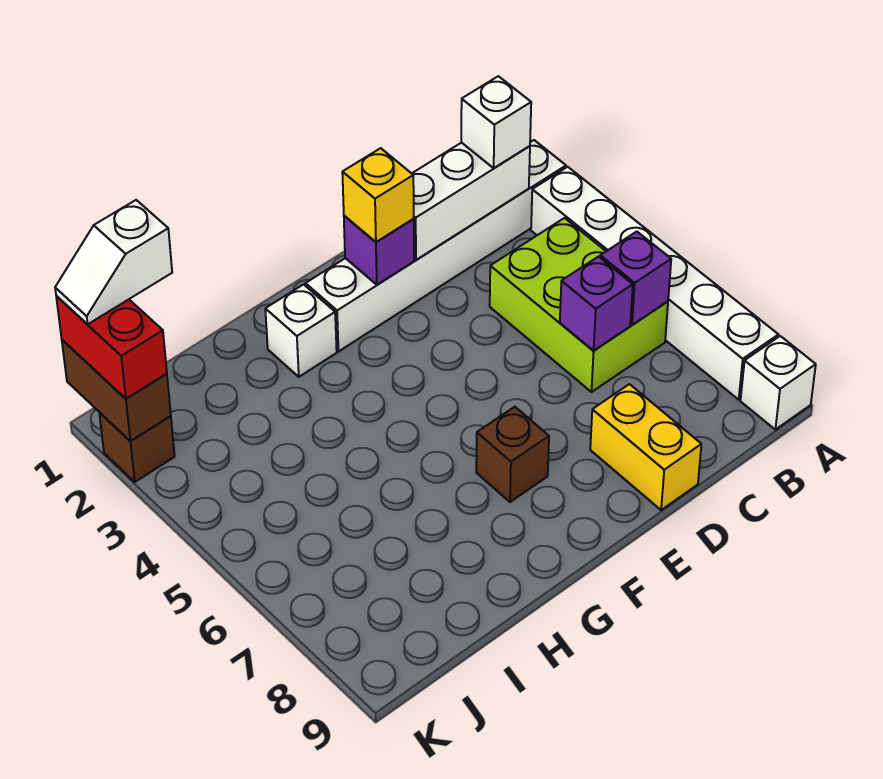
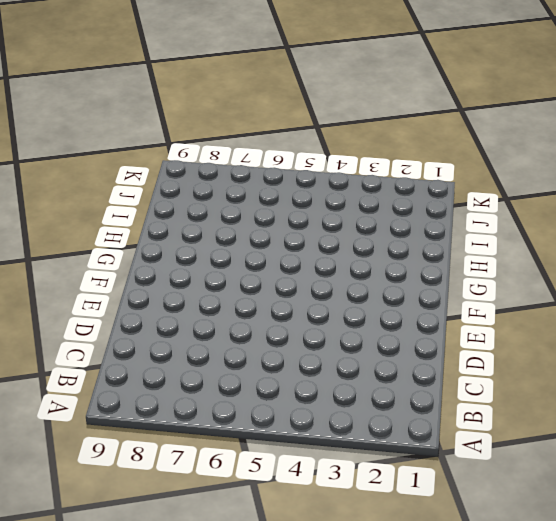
none -> white brick A2:F2 level 1
none -> white brick A3:A8 level 1
none -> white brick A9 level 1

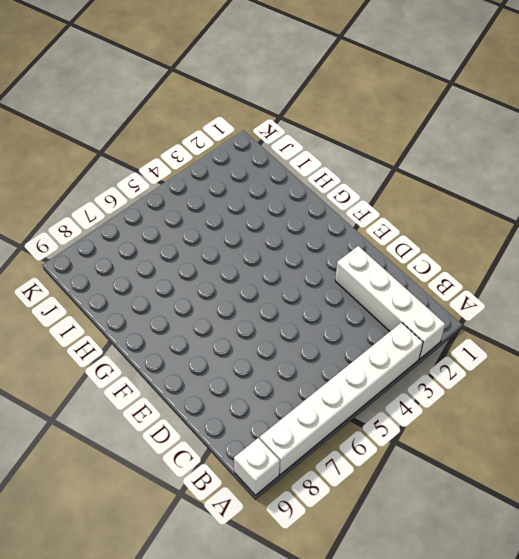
white brick A2:D2 level 1 -> white brick A2:F2 level 1
none -> lime brick B4:C6 level 1
none -> yellow brick D8:D9 level 1
none -> brown brick F7 level 1

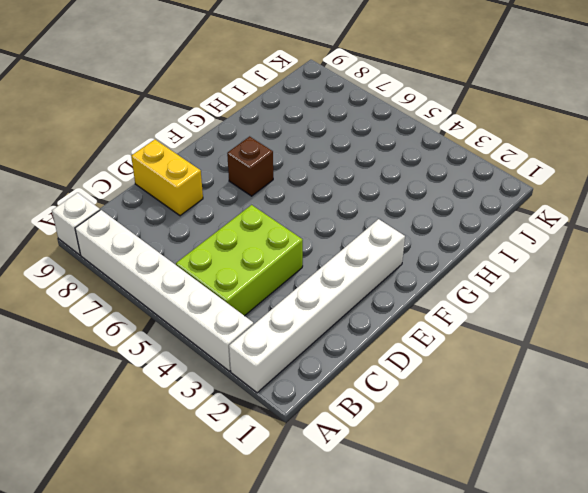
lime brick B4:D5 level 1 -> lime brick B4:C6 level 1
none -> white brick G2 level 1
none -> brown brick K2 level 1
none -> white brick B2:D2 level 2

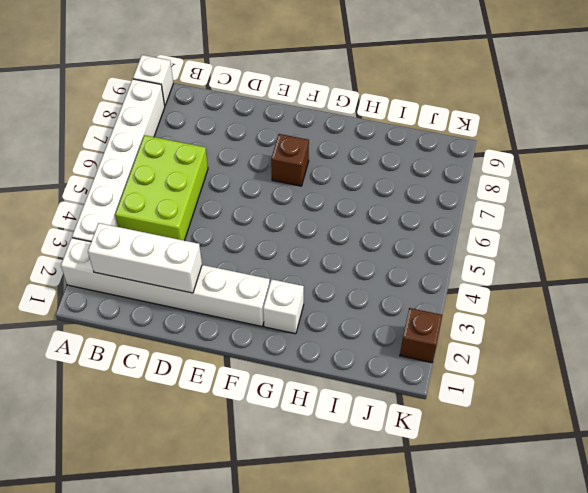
none -> yellow brick D8:D9 level 1
none -> purple brick B6 level 2
none -> purple brick C6 level 2

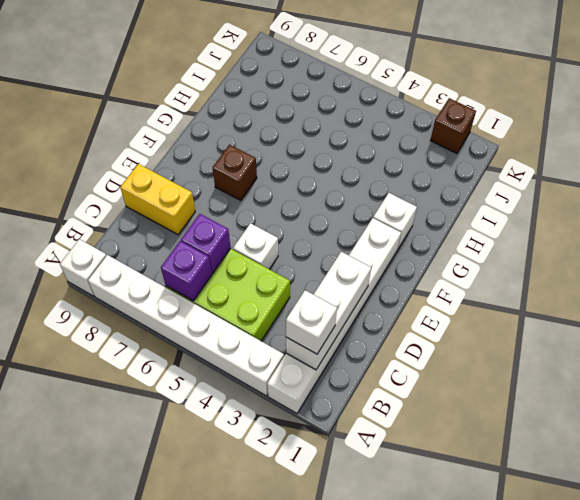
white brick D5 level 1 -> none
none -> purple brick E2 level 2
none -> brown brick K1:K2 level 2
none -> yellow brick E2 level 3

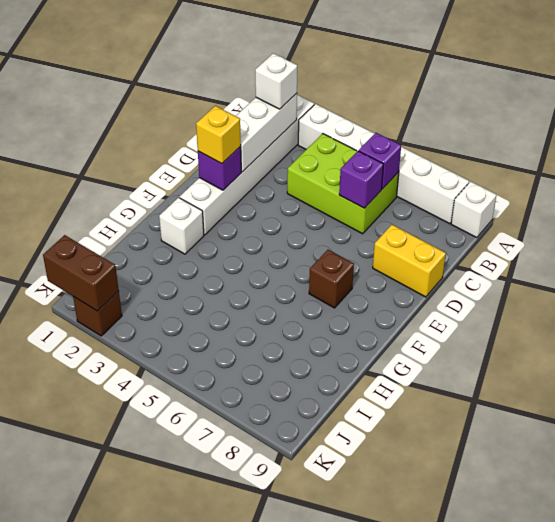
none -> red brick K1:K2 level 3
none -> white slope J1:K1 level 4 top J

